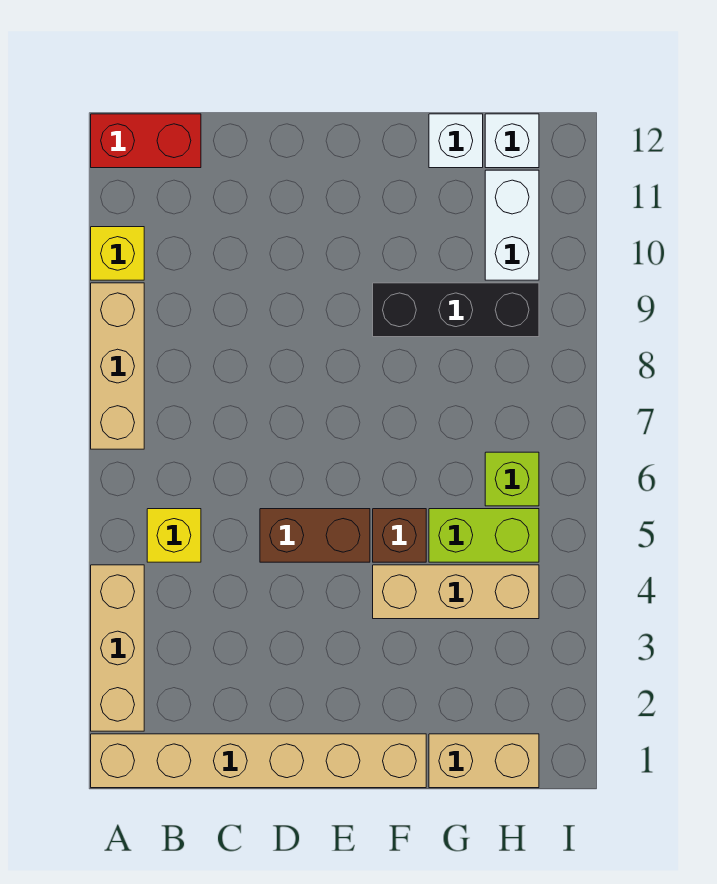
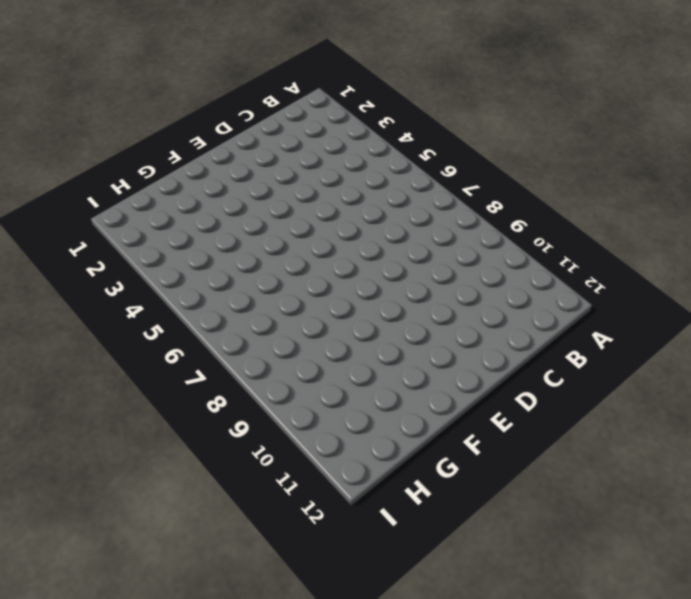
none -> tan brick A1:F1 level 1
none -> tan brick A2:A4 level 1
none -> tan brick A7:A9 level 1

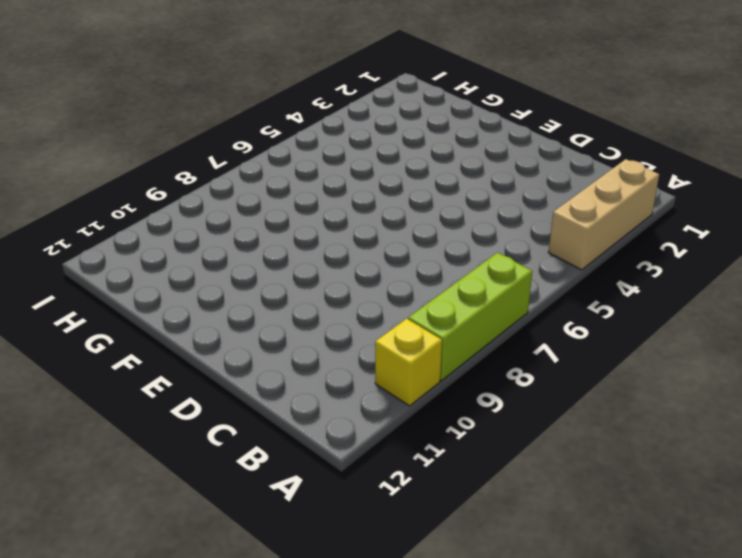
lime brick A7:A9 level 1 -> tan brick A7:A9 level 1
none -> tan brick A1:F1 level 1
none -> red brick A12:B12 level 1
none -> yellow brick B5 level 1

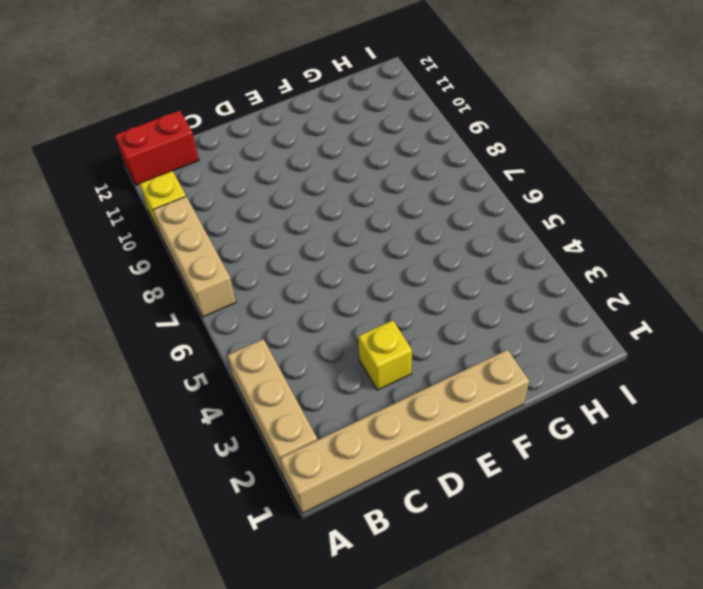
yellow brick D3 level 1 -> yellow brick B5 level 1
none -> brown brick D5:E5 level 1
none -> tan brick F4:H4 level 1
none -> brown brick F5 level 1

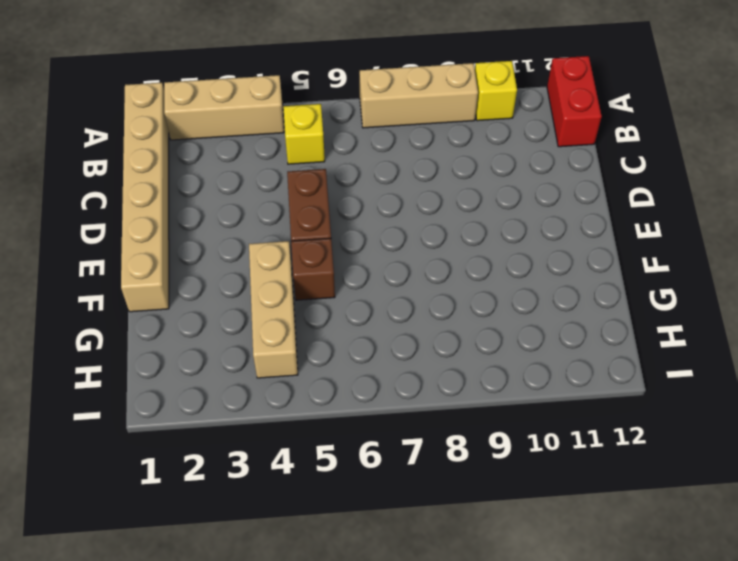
none -> black brick F9:H9 level 1
none -> tan brick G1:H1 level 1
none -> lime brick G5:H5 level 1

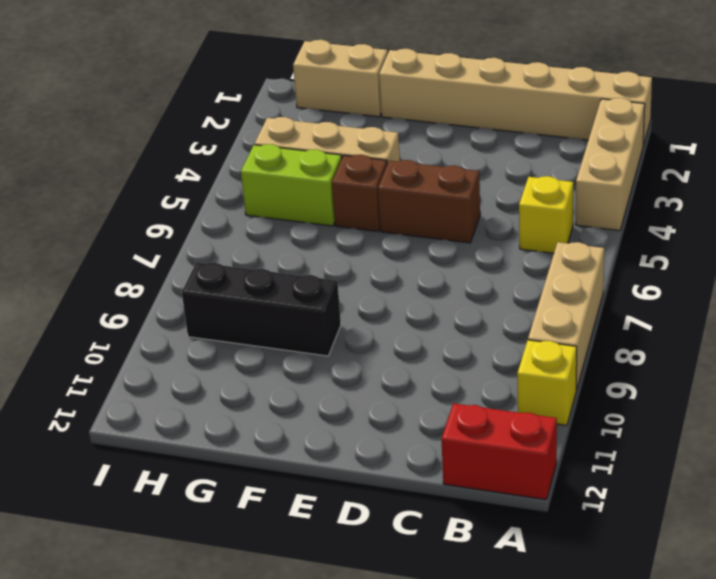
none -> white brick G12 level 1
none -> lime brick H6 level 1
none -> white brick H10:H11 level 1

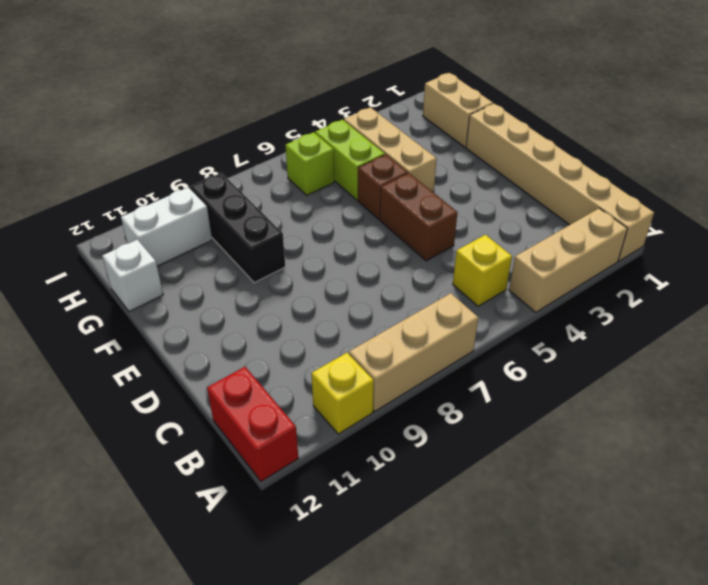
none -> white brick H12 level 1

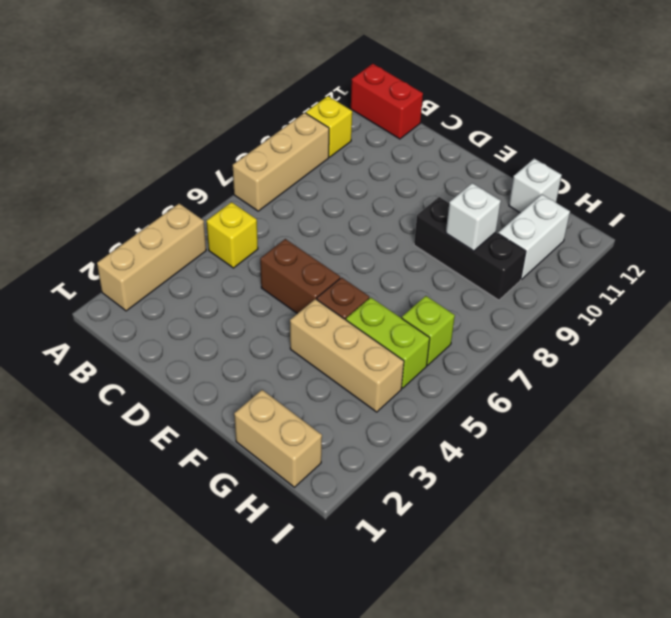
white brick G9 level 2 -> white brick H12 level 1
none -> tan brick A1:F1 level 1

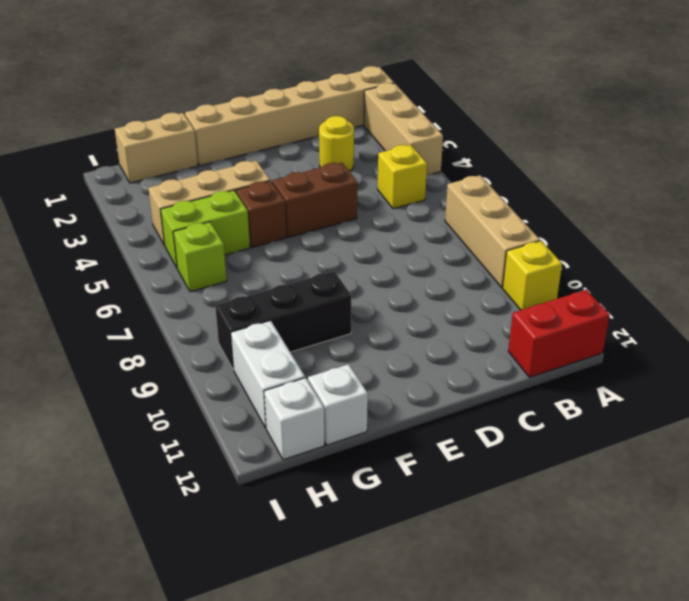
yellow round brick C3 level 1 -> none

